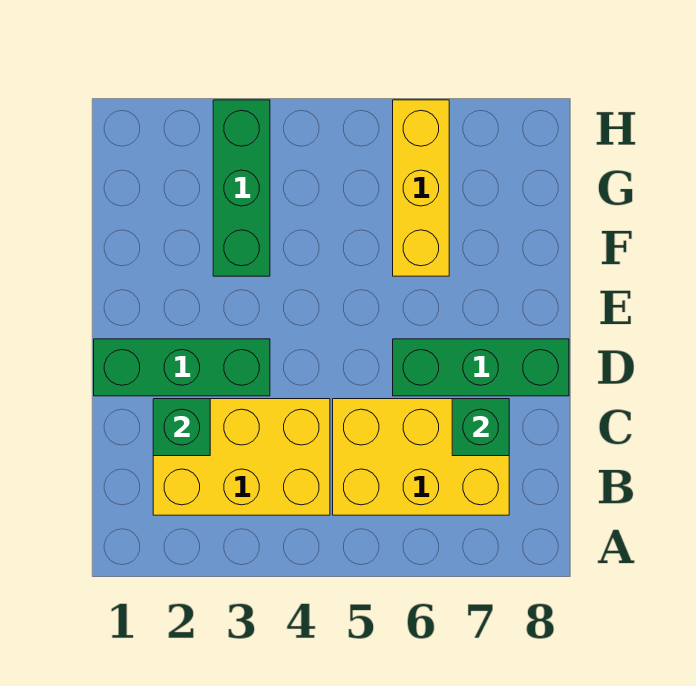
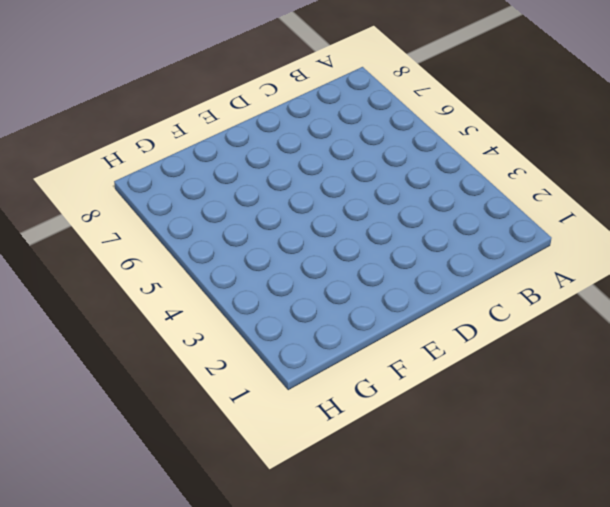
none -> yellow brick B2:C4 level 1
none -> yellow brick B5:C7 level 1

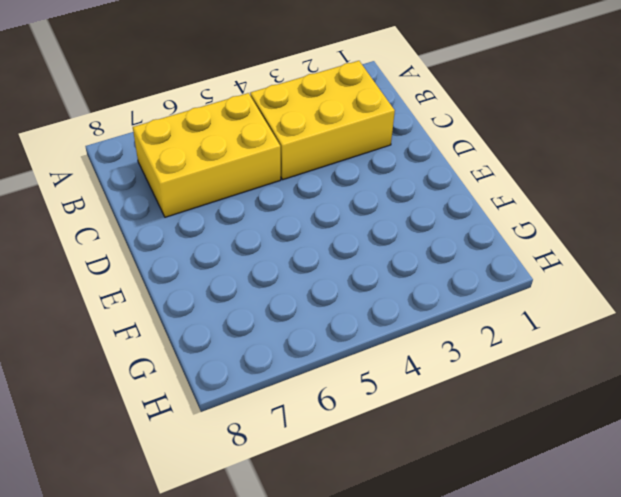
none -> green brick D1:D3 level 1
none -> green brick D6:D8 level 1

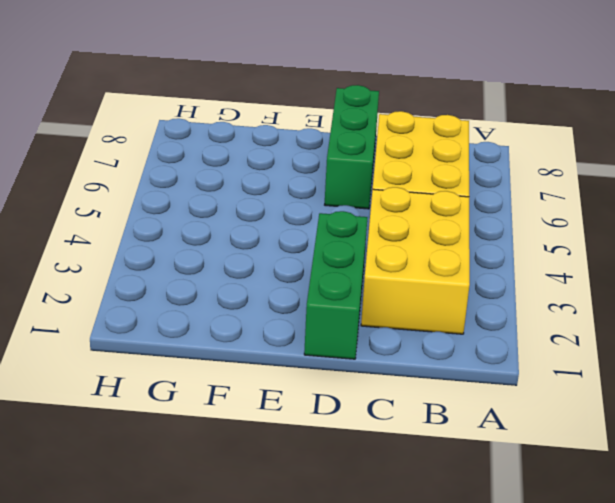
none -> green brick F3:H3 level 1
none -> yellow brick F6:H6 level 1

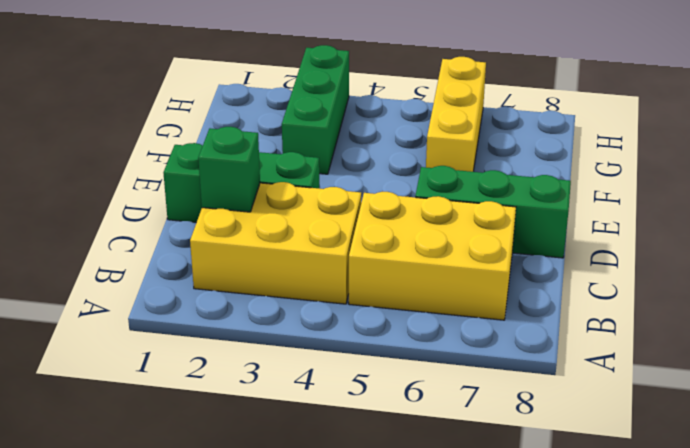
none -> green brick C7 level 2

